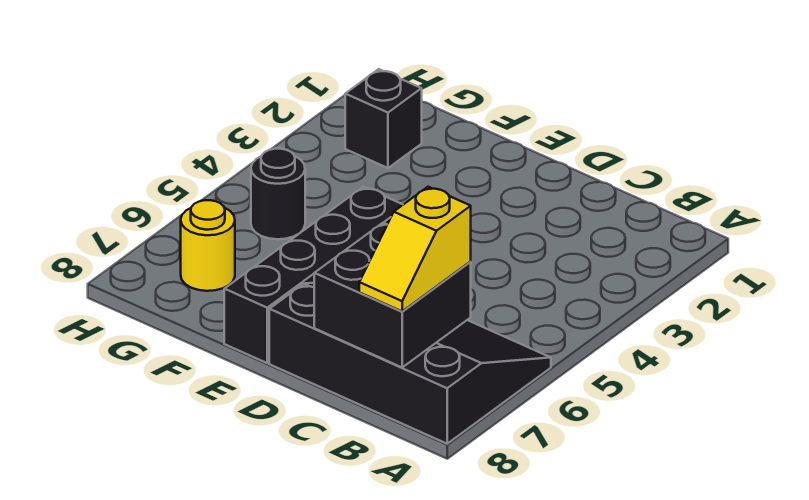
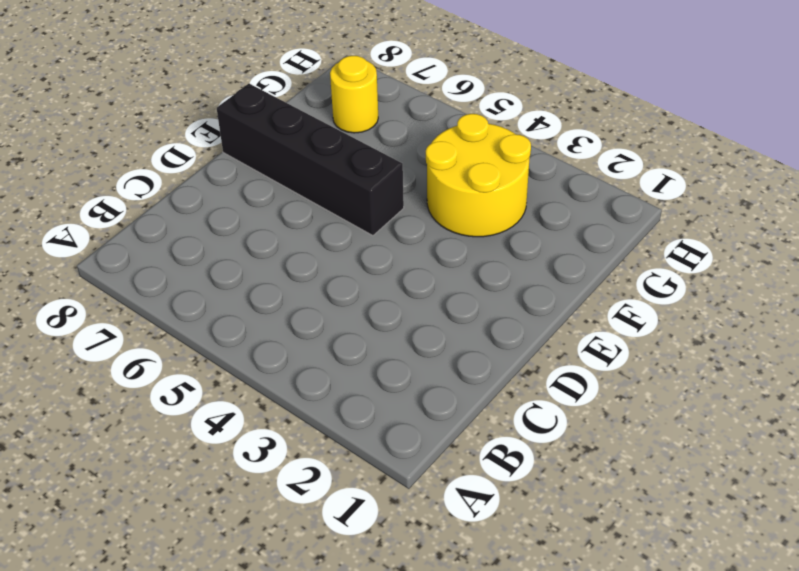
yellow round brick F3:G4 level 1 -> none
none -> black slope A6:D8 level 1 top 8
none -> black brick G2 level 1

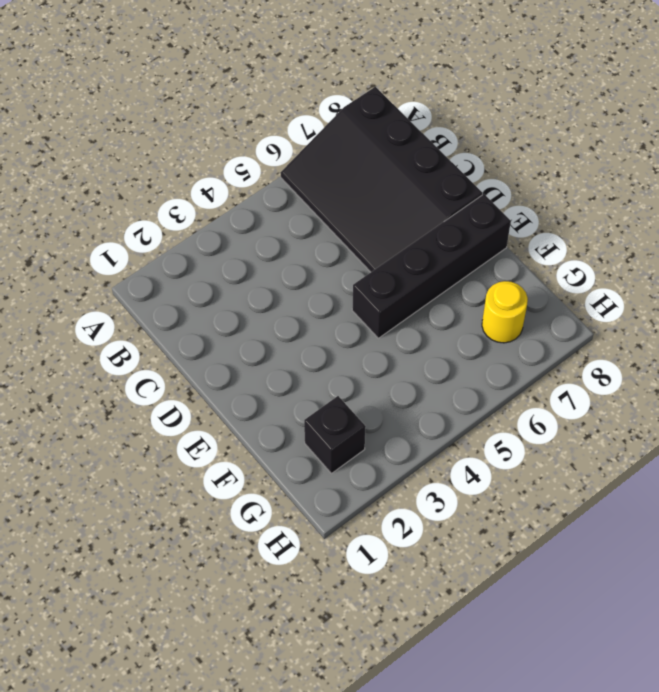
none -> black round brick G5 level 1
none -> black brick B7:C8 level 2

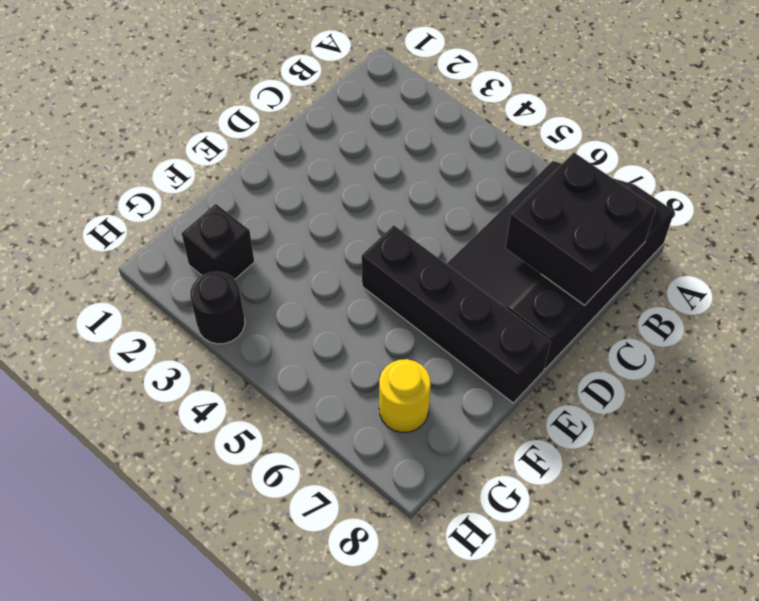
black round brick H3 level 1 -> black round brick G5 level 1
none -> yellow slope B7:B8 level 3 top 7

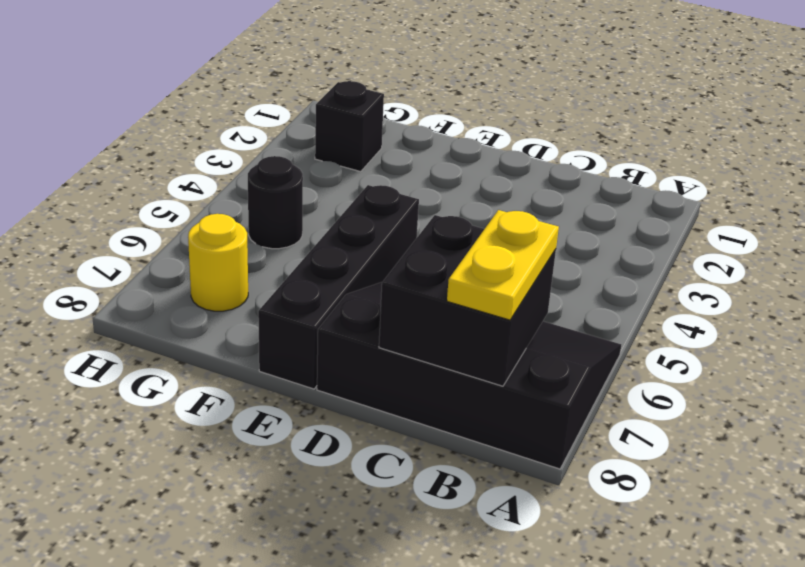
yellow plate B7:B8 level 3 -> yellow slope B7:B8 level 3 top 7

